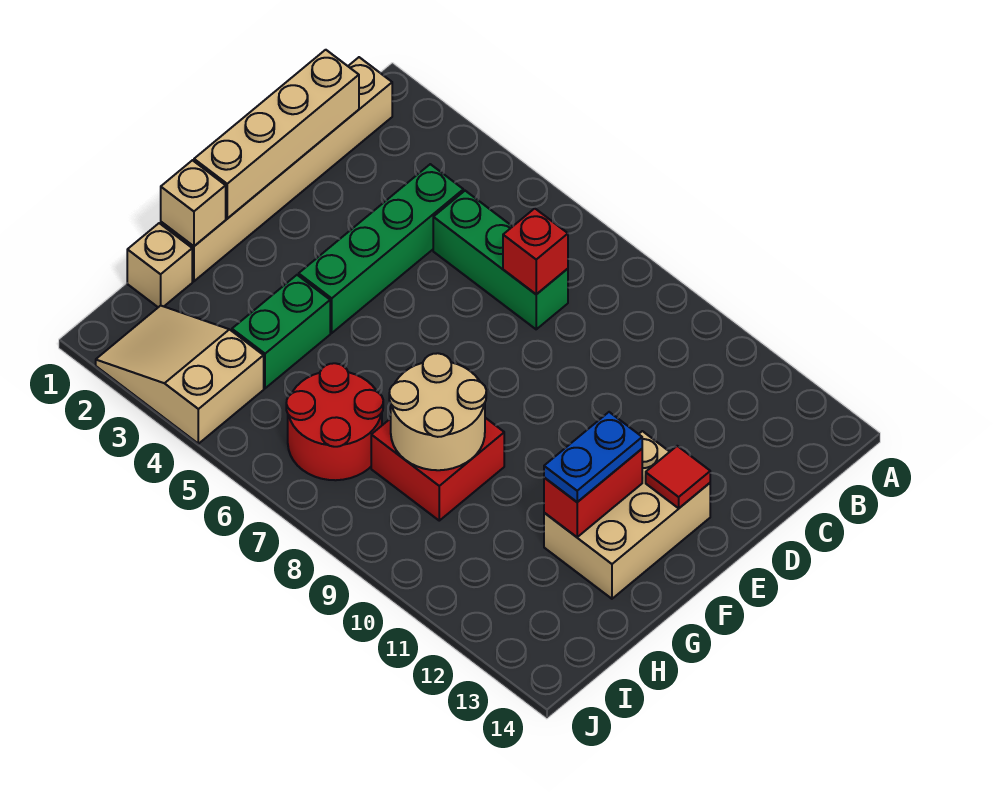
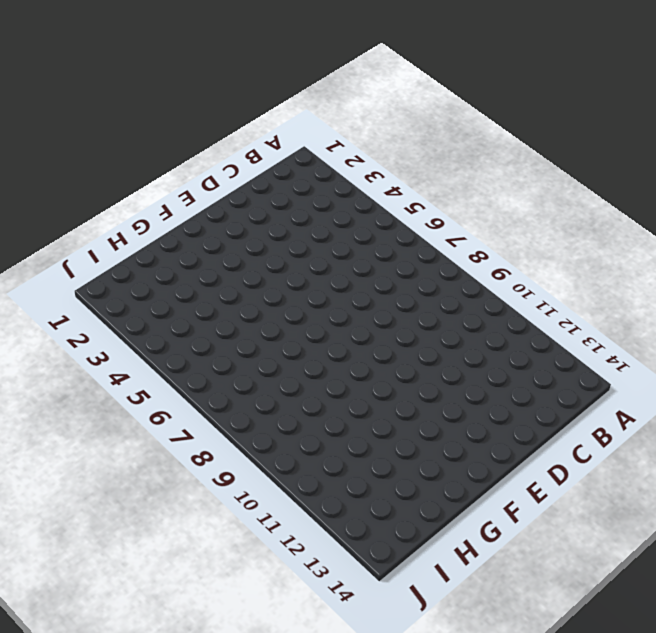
none -> tan brick B1:G1 level 1
none -> green brick C4:F4 level 1
none -> green brick C5:C7 level 1

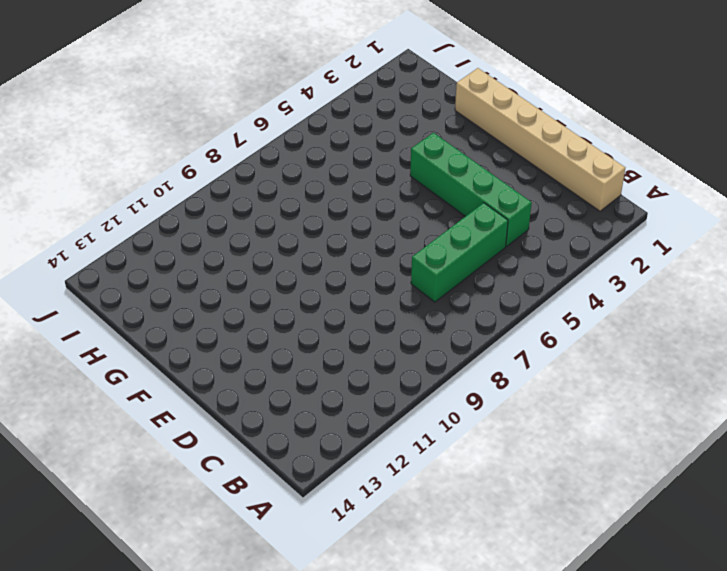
none -> tan brick E12:G13 level 1
none -> green brick G4:H4 level 1
none -> red brick G8:H9 level 1

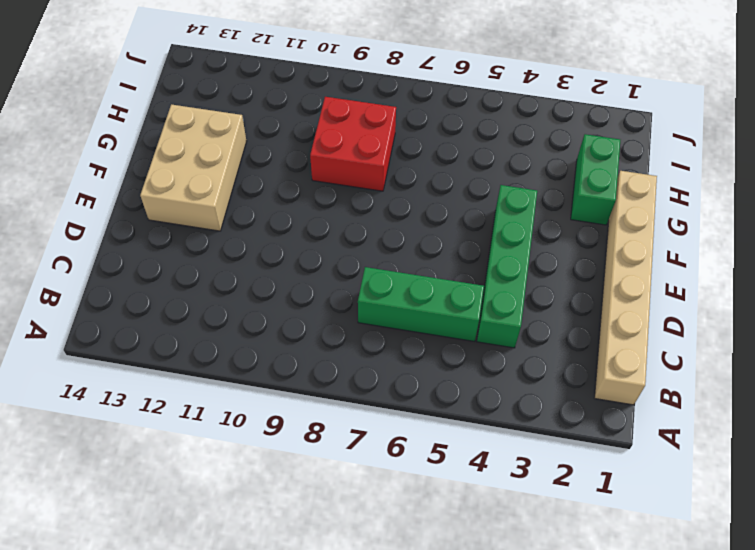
green brick G2:H2 level 1 -> green brick G4:H4 level 1
none -> tan brick H1 level 1
none -> red round brick H6:I7 level 1
none -> tan slope I2:J4 level 1 top 4

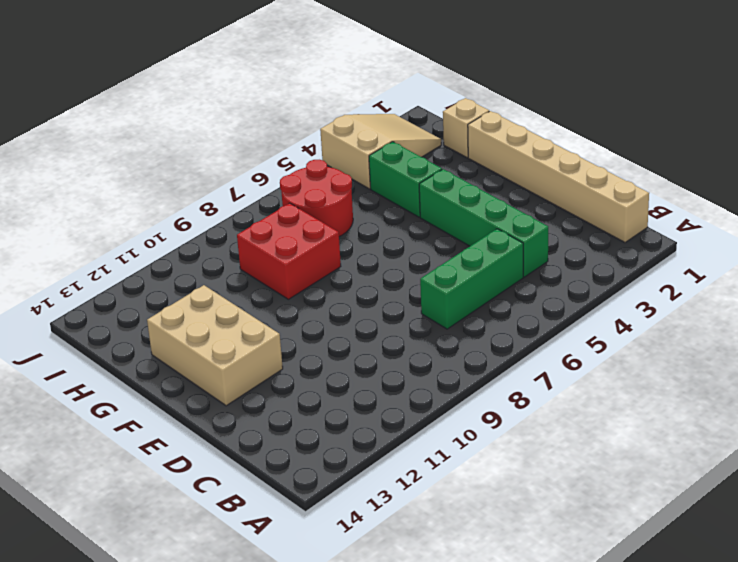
none -> tan brick C1:F1 level 2
none -> red brick C7 level 2
none -> red tile E13 level 2

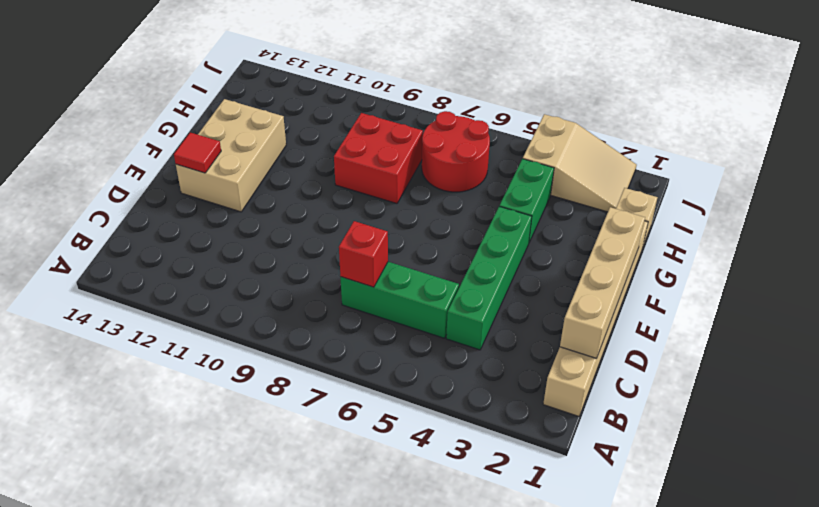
none -> red brick F12:G12 level 2
none -> tan brick G1 level 2
none -> tan round brick G8:H9 level 2

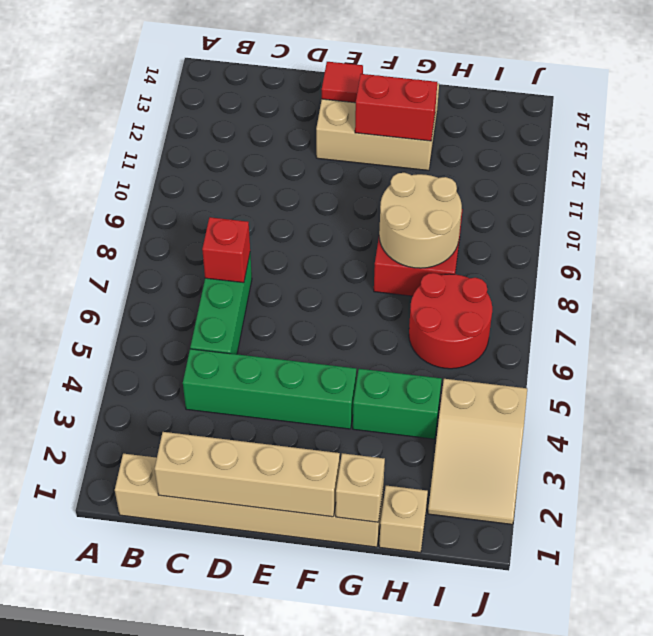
none -> blue plate F12:G12 level 3

